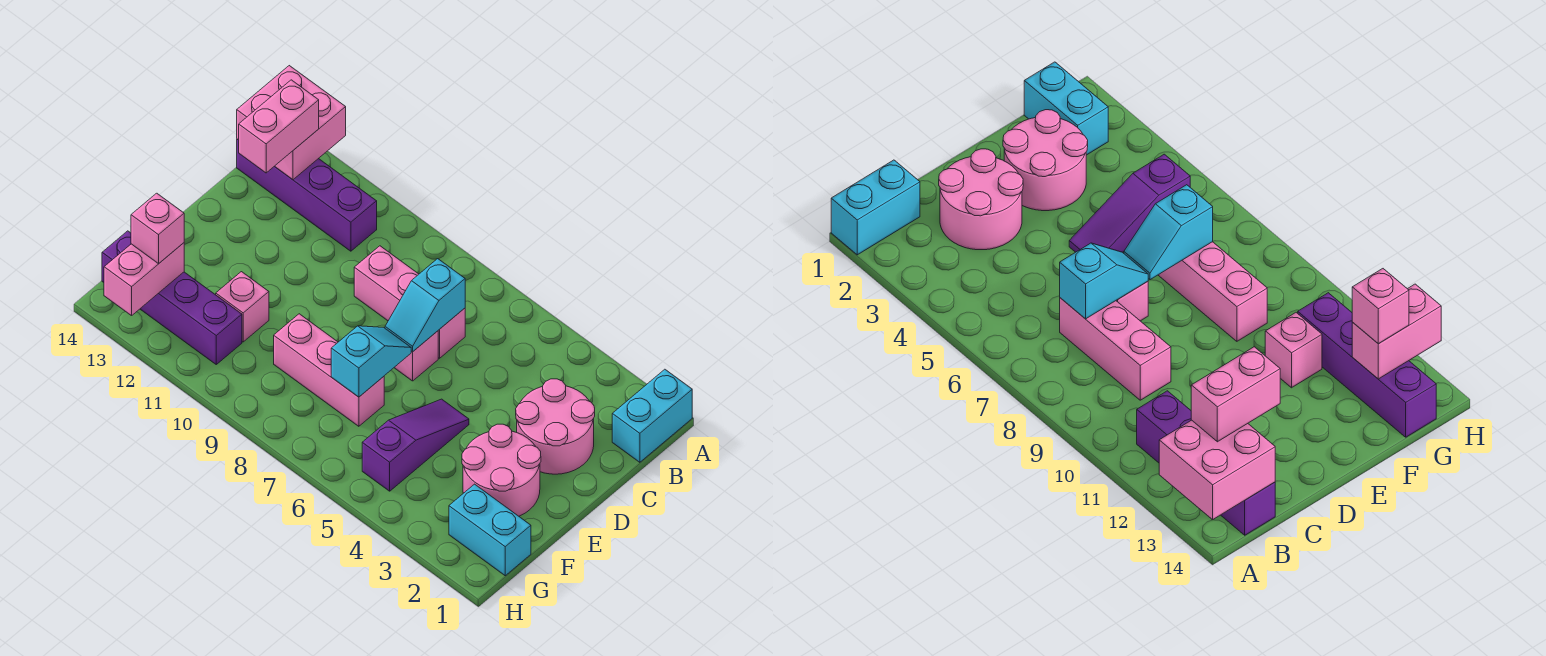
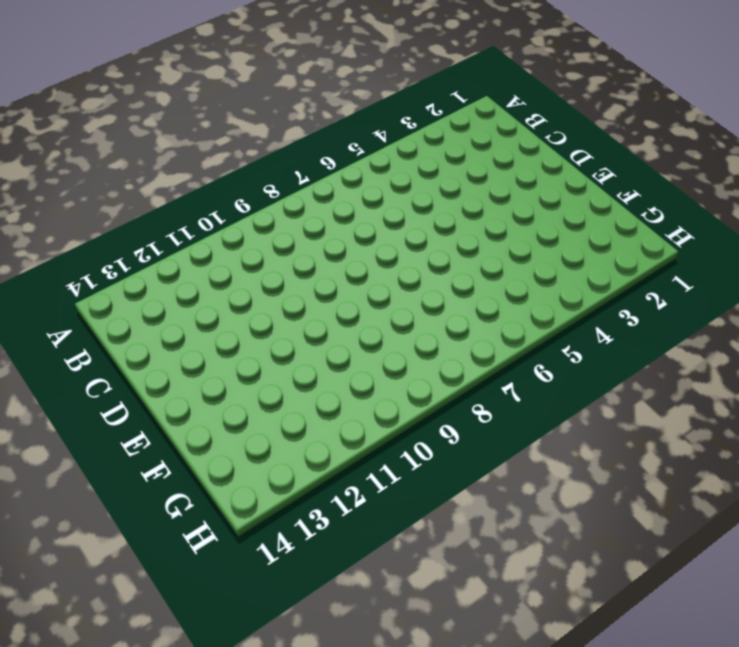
none -> cyan brick A1:B1 level 1
none -> purple brick B11:B14 level 1
none -> pink round brick C2:D3 level 1

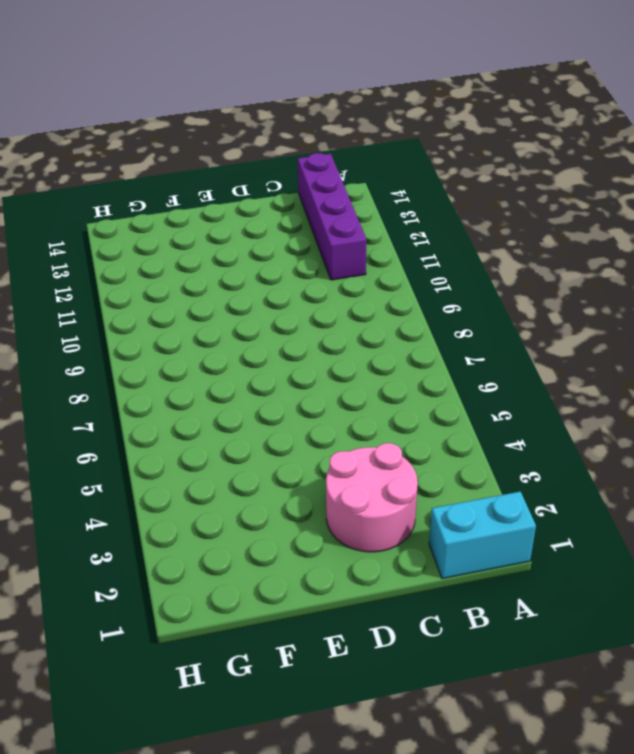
none -> pink brick C7:C9 level 1
none -> pink brick D7 level 1
none -> pink round brick E2:F3 level 1

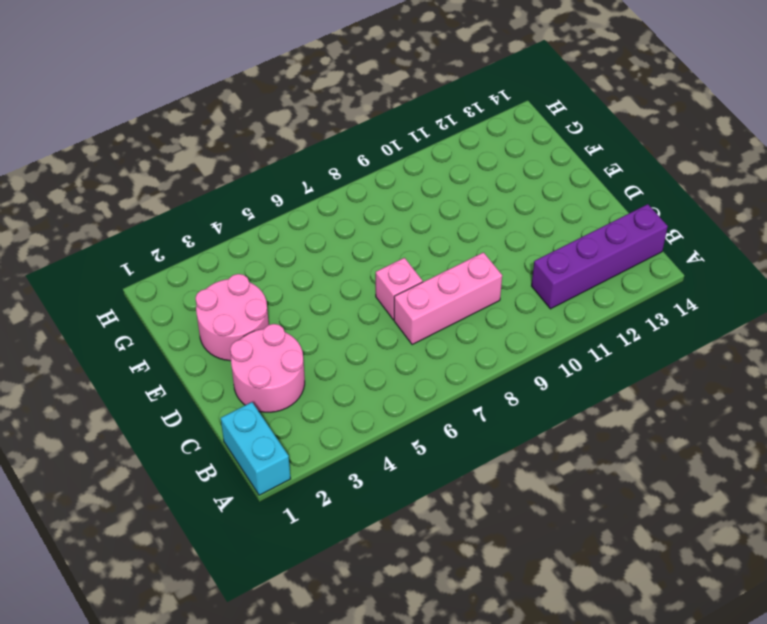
none -> purple slope E5:G5 level 1 top G
none -> pink brick F7:F9 level 1
none -> pink brick F11 level 1

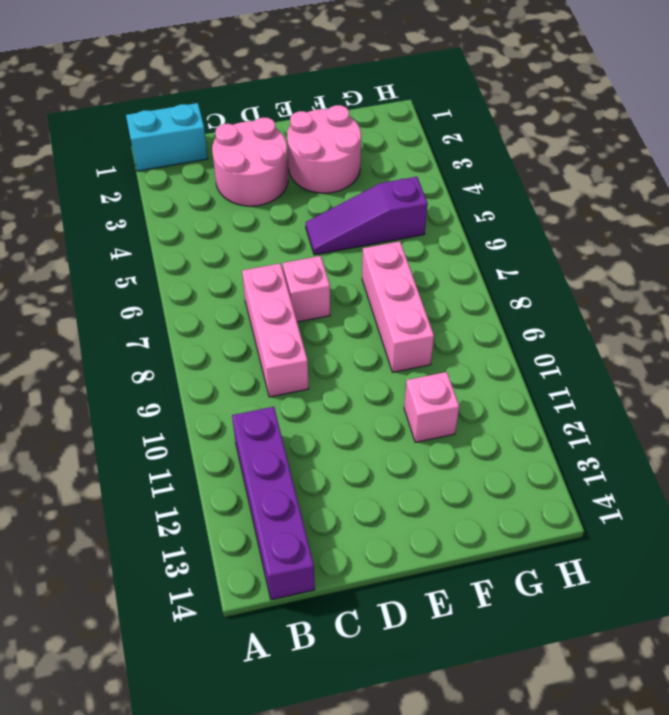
none -> cyan brick G1:G2 level 1
none -> purple brick G11:G14 level 1
none -> pink brick A13:B14 level 2

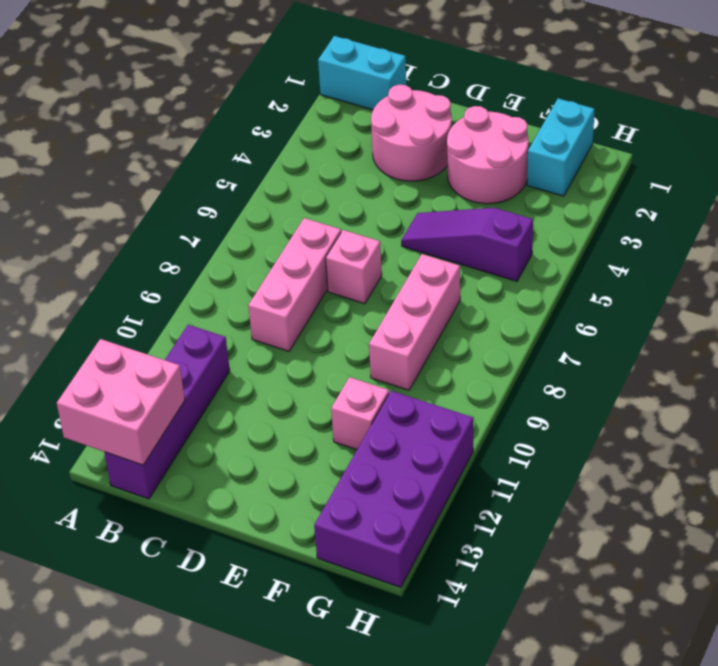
purple brick G11:H14 level 1 -> purple brick G11:G14 level 1
none -> cyan slope C7:D7 level 2 top C
none -> cyan slope E7:F7 level 2 top F
none -> pink brick G13:H13 level 2

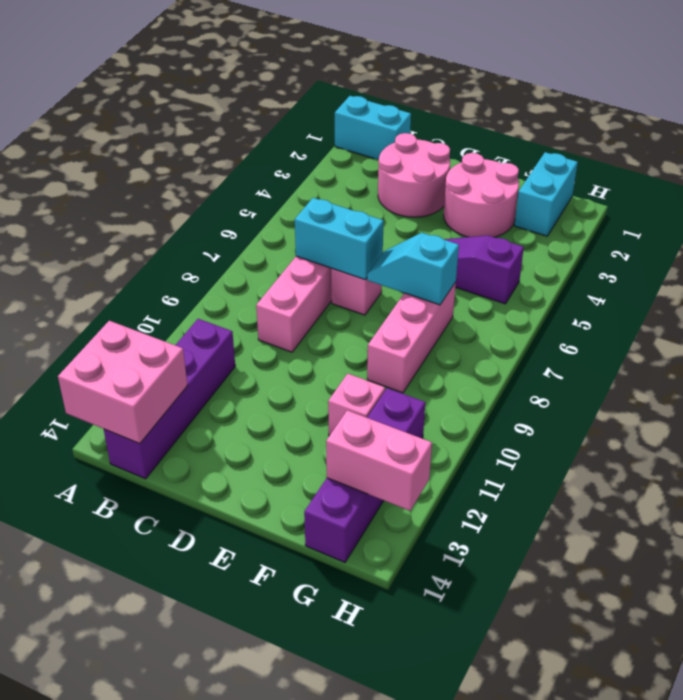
cyan brick C7:D7 level 2 -> cyan slope C7:D7 level 2 top C
none -> pink brick B13:C13 level 3
none -> pink brick G13 level 3

